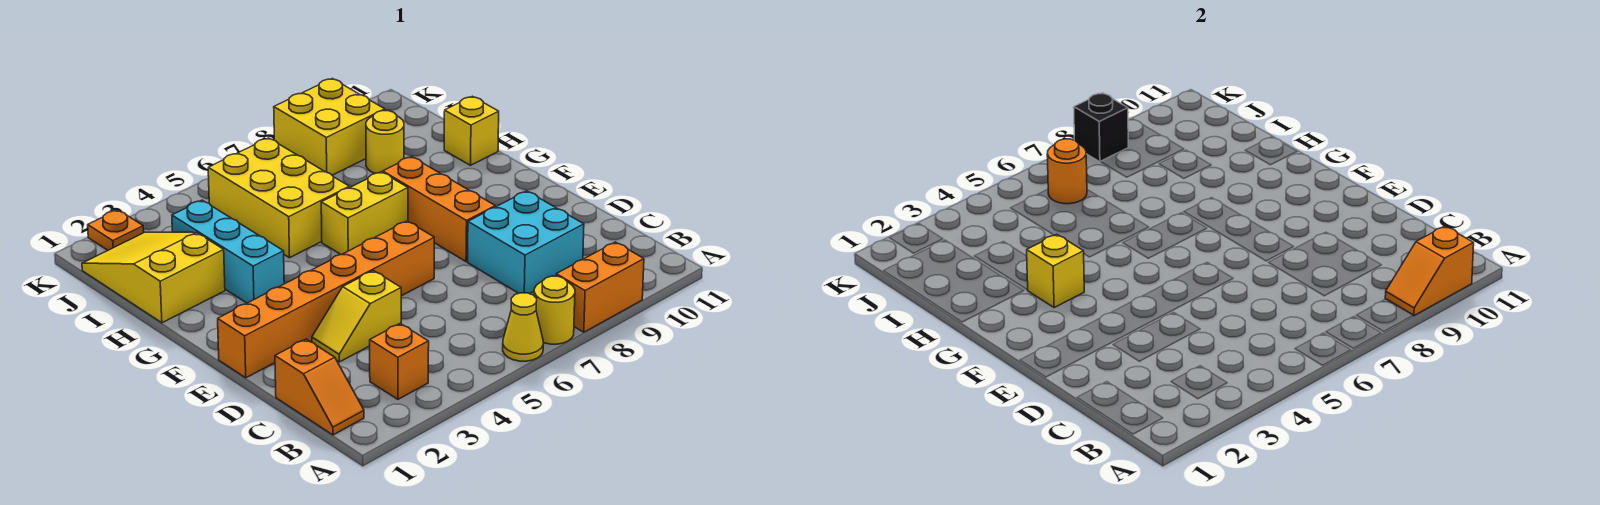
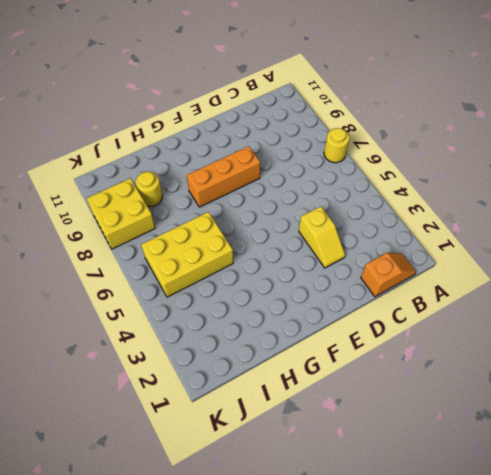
none -> yellow cone A6 level 1
none -> orange brick A8:A9 level 1
none -> orange brick B3 level 1

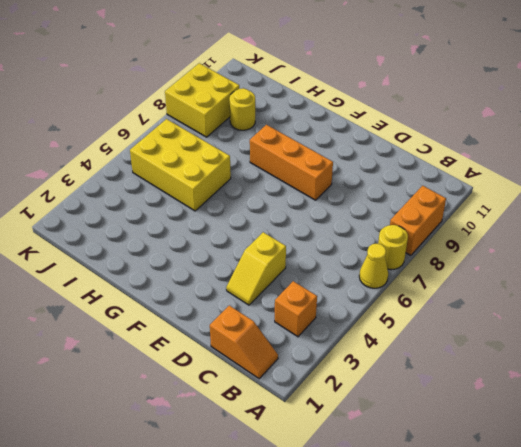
none -> cyan brick C8:D9 level 1
none -> orange brick E1:E6 level 1
none -> cyan brick G3:I3 level 1

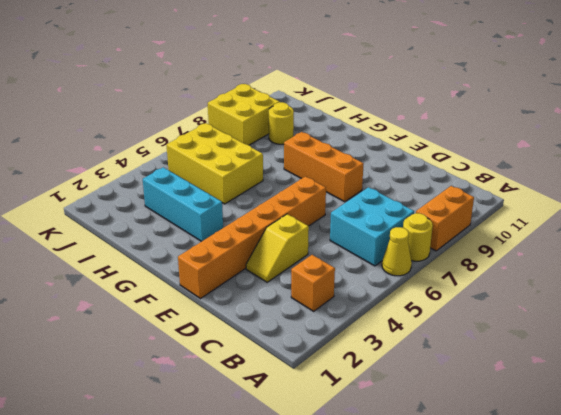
cyan brick B6:C7 level 1 -> cyan brick C8:D9 level 1
none -> orange slope B1:C1 level 1 top C
none -> yellow brick G6:G7 level 1
none -> yellow slope H1:J2 level 1 top H

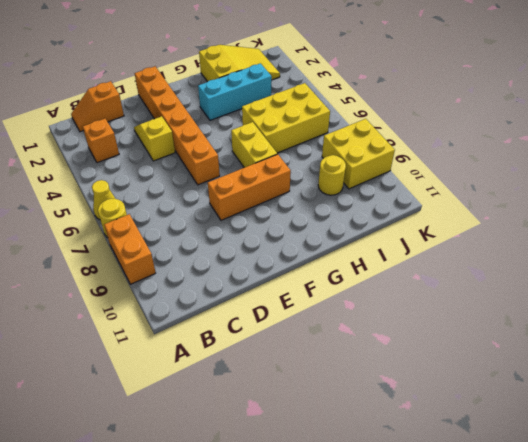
none -> cyan brick C8:D9 level 1
none -> yellow brick H11 level 1
none -> orange plate K2 level 1

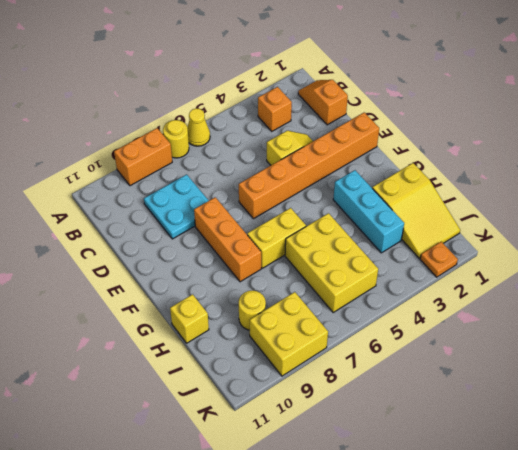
cyan plate C8:D9 level 1 -> cyan brick C8:D9 level 1
none -> orange slope A9:A10 level 2 top 10
none -> yellow brick G3 level 2
none -> orange round brick J6 level 2

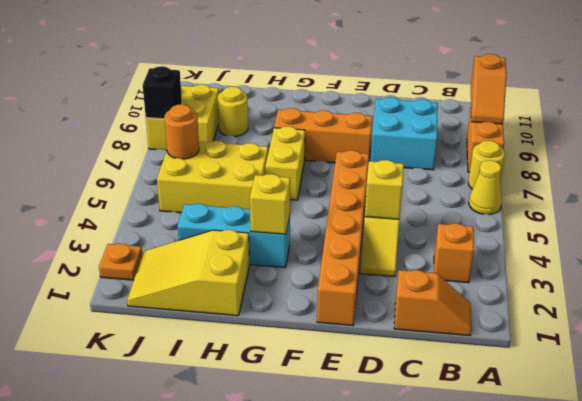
yellow brick D4 level 2 -> yellow brick H11 level 1

